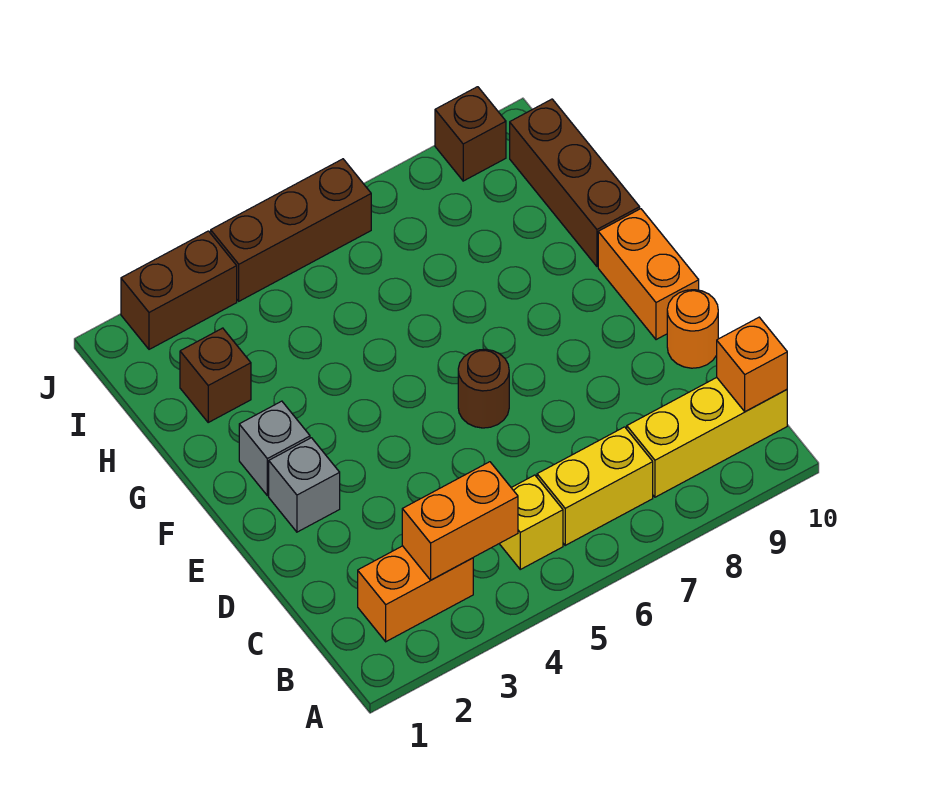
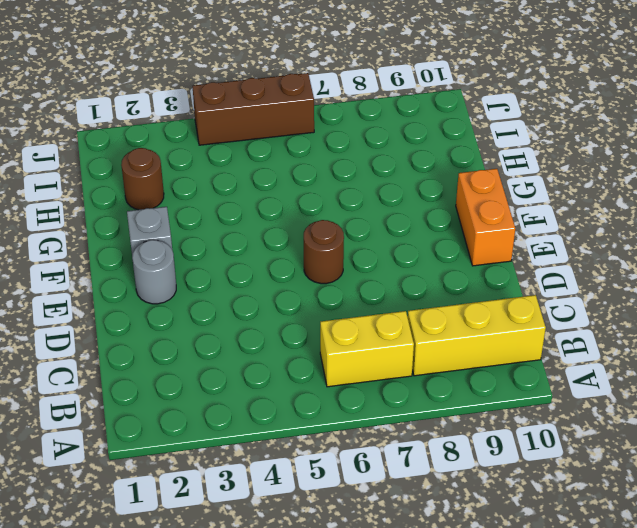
grey round brick E2 level 1 -> grey brick E2 level 1
brown round brick H2 level 1 -> brown brick H2 level 1
none -> orange brick B2:B3 level 1
none -> yellow brick B5 level 1
none -> orange round brick D10 level 1

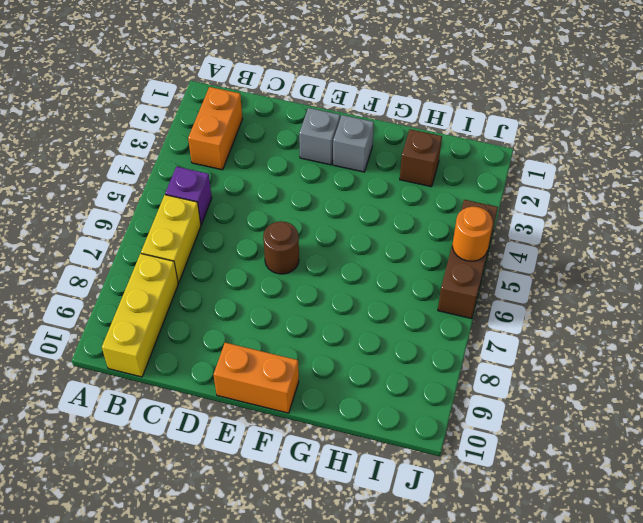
purple brick B5 level 1 -> yellow brick B5 level 1
orange round brick J5 level 2 -> orange round brick D10 level 1
none -> brown brick G10:I10 level 1
none -> brown brick J2:J3 level 1
none -> brown brick J9 level 1

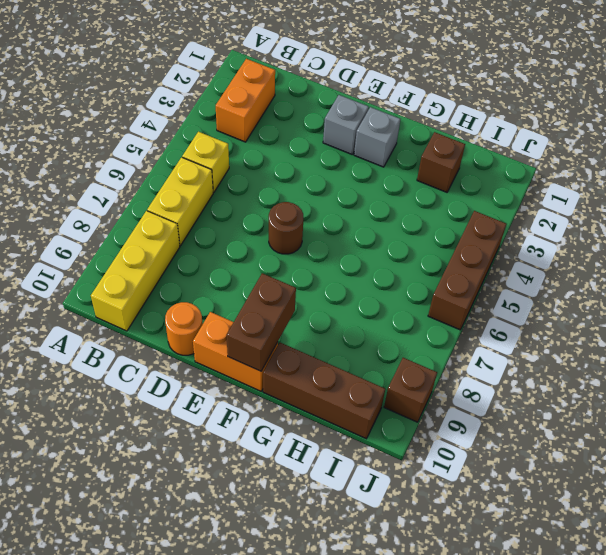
brown brick F9:F10 level 2 -> brown brick J2:J3 level 1
none -> orange brick B3:B4 level 2
none -> orange brick B10 level 2

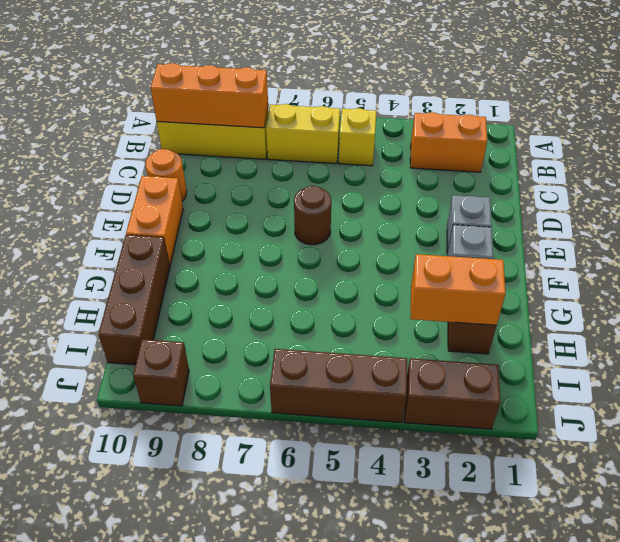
orange brick B8:B10 level 2 -> orange brick B10 level 2
orange brick H2:H3 level 2 -> orange brick B3:B4 level 2

